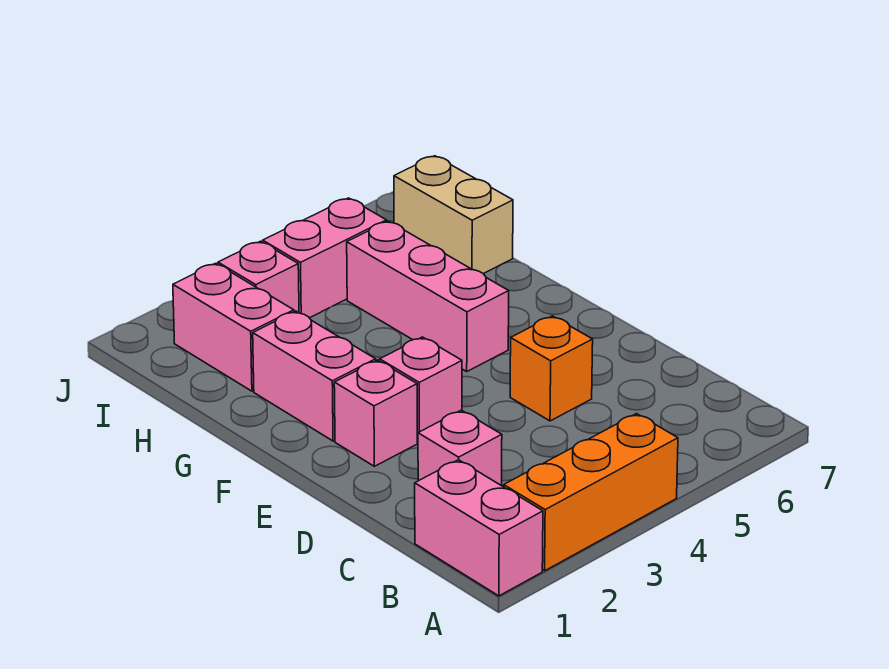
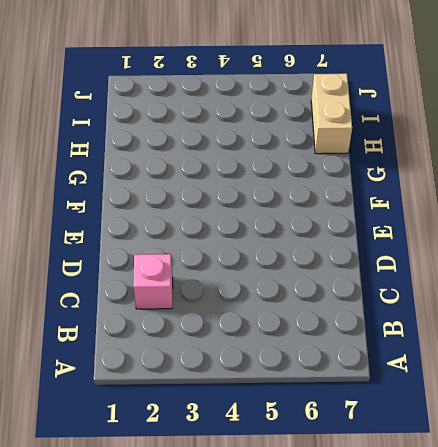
none -> pink brick A1:B1 level 1
none -> orange brick A2:A4 level 1
none -> orange brick D5 level 1

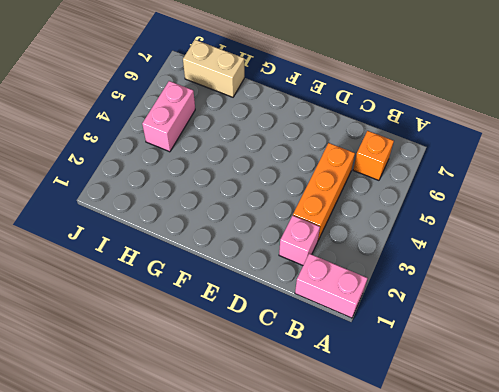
orange brick B6 level 1 -> orange brick D5 level 1
orange brick C3:C5 level 1 -> orange brick A2:A4 level 1
none -> pink brick E2 level 1
none -> pink brick E3 level 1
none -> pink brick F2:G2 level 1

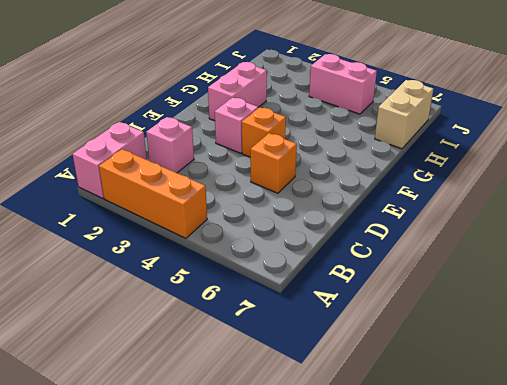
orange brick E4 level 1 -> none
none -> pink brick E2 level 1
none -> pink brick F5:H5 level 1
none -> pink brick H2:I2 level 1

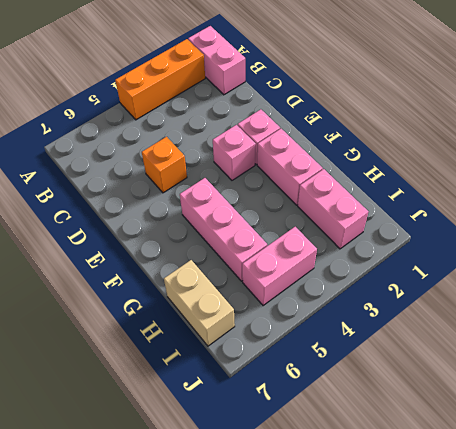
none -> pink brick C2 level 1
none -> pink brick I3 level 1

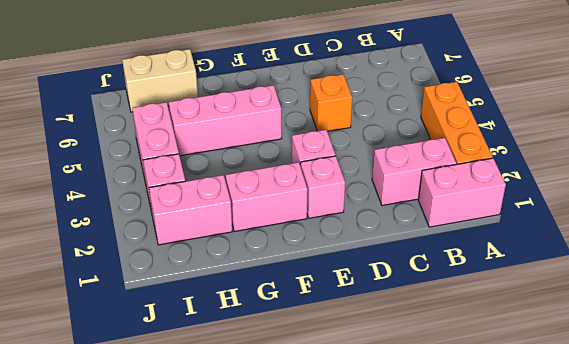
pink brick B2:C2 level 1 -> pink brick C2 level 1

